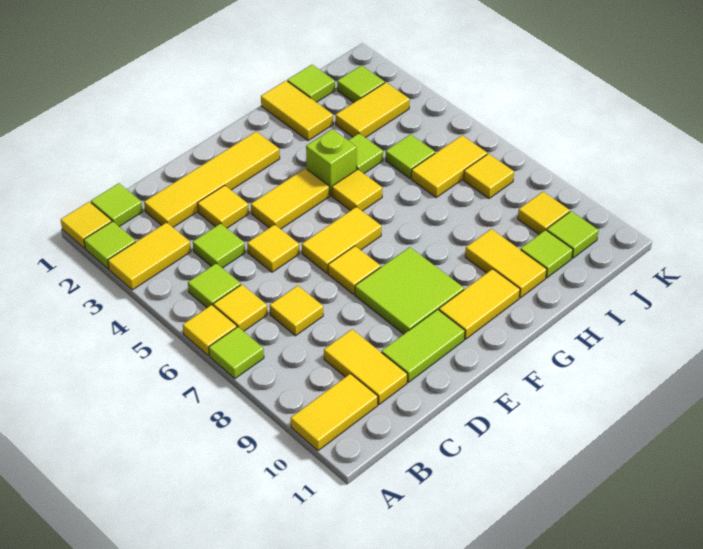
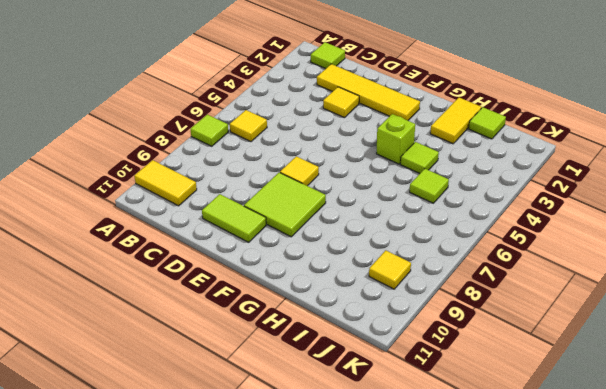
none -> yellow tile A1 level 1
none -> lime tile A2 level 1
none -> yellow tile A3:B3 level 1
none -> yellow tile A6 level 1

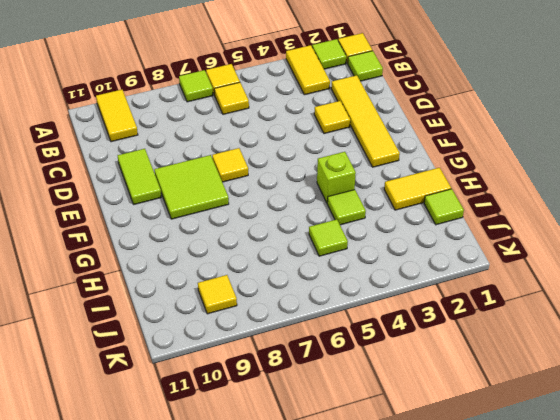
none -> lime tile B5 level 1
none -> lime tile C4 level 1
none -> yellow tile C7 level 1
none -> yellow tile C9:C10 level 1

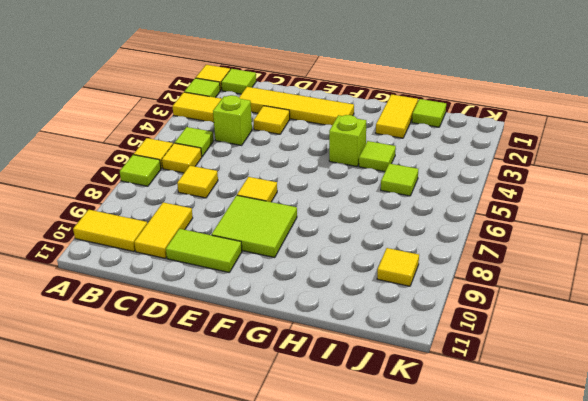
lime brick C4 level 1 -> lime tile C4 level 1
none -> yellow tile D5 level 1
none -> yellow tile E4:F4 level 1
none -> yellow tile E6:F6 level 1
none -> yellow tile F10:G10 level 1

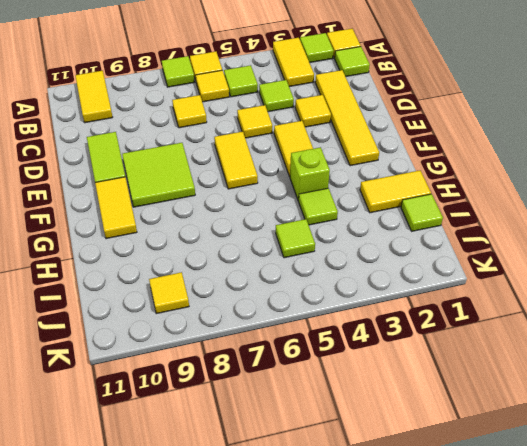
none -> yellow tile C9:C10 level 1
none -> yellow tile E7 level 1
none -> yellow tile G5 level 1
none -> yellow tile H9:H10 level 1

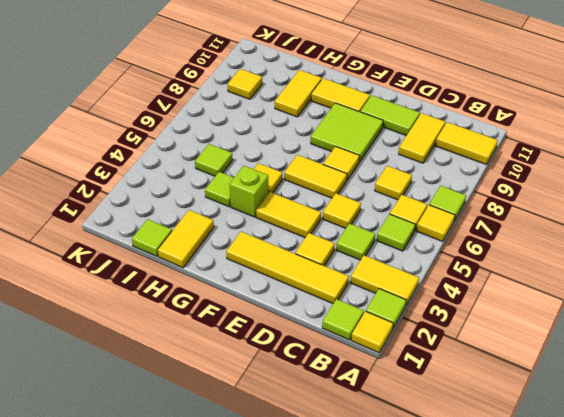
none -> yellow tile I3:J3 level 1
none -> yellow tile I6:J6 level 1
none -> lime tile I10 level 1
none -> lime tile J2 level 1

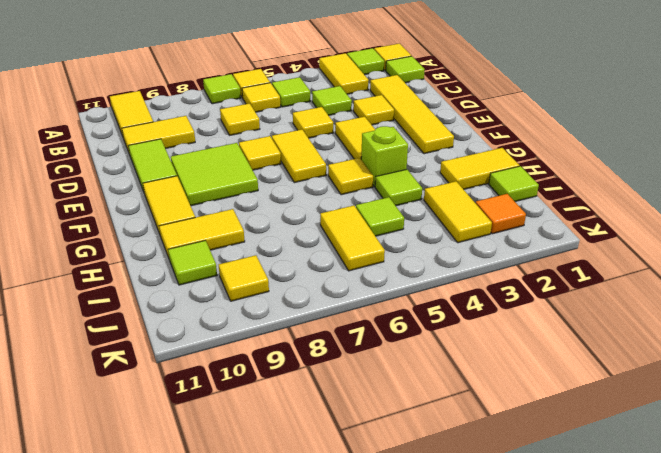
orange tile J2 level 1 -> lime tile J2 level 1
none -> yellow tile J7 level 1
none -> lime tile J10 level 1

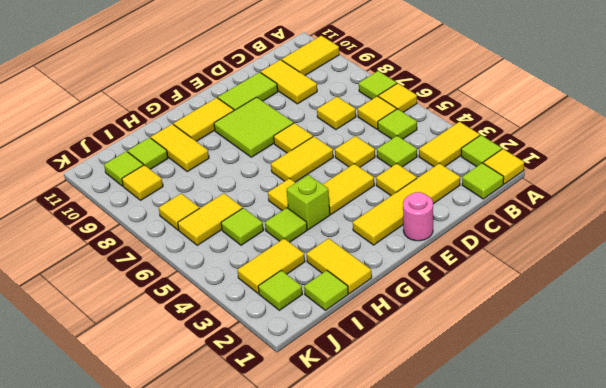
pink round brick E1 level 1 -> none

